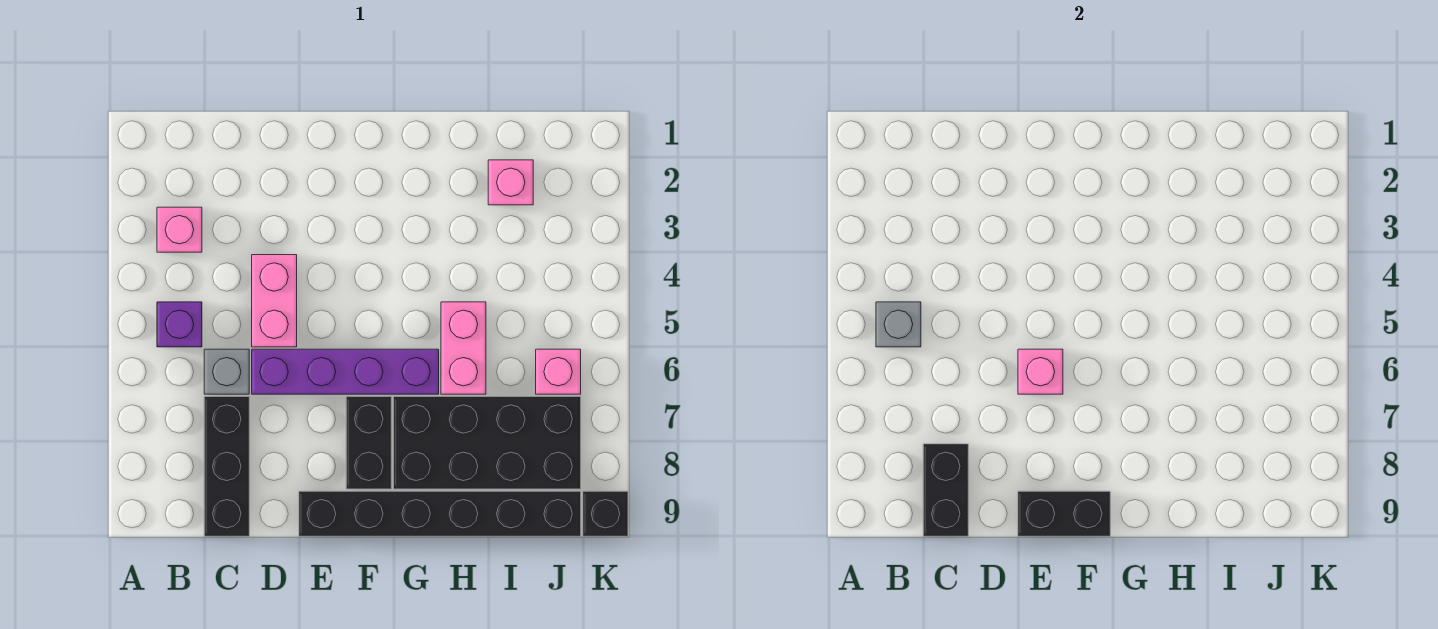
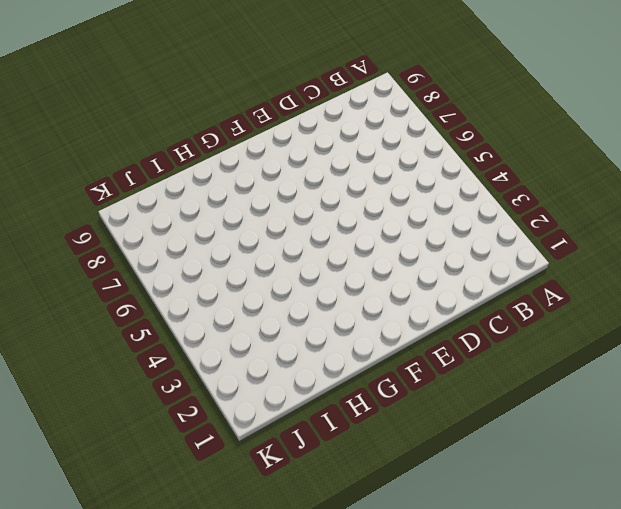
none -> pink brick B3 level 1
none -> purple brick B5 level 1
none -> grey brick C6 level 1

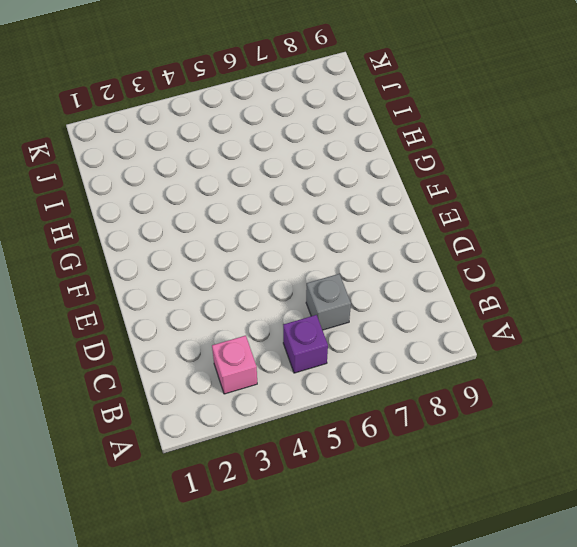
none -> black brick C7:C9 level 1
none -> pink brick D4:D5 level 1
none -> purple brick D6:G6 level 1

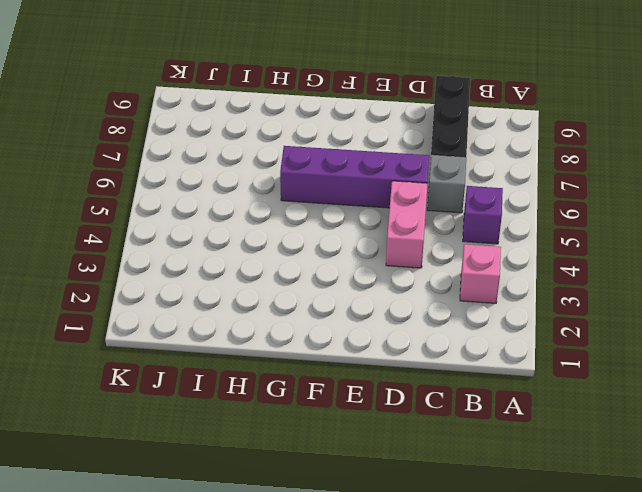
none -> black brick E9:J9 level 1
none -> black brick F7:F8 level 1
none -> black brick G7:J8 level 1

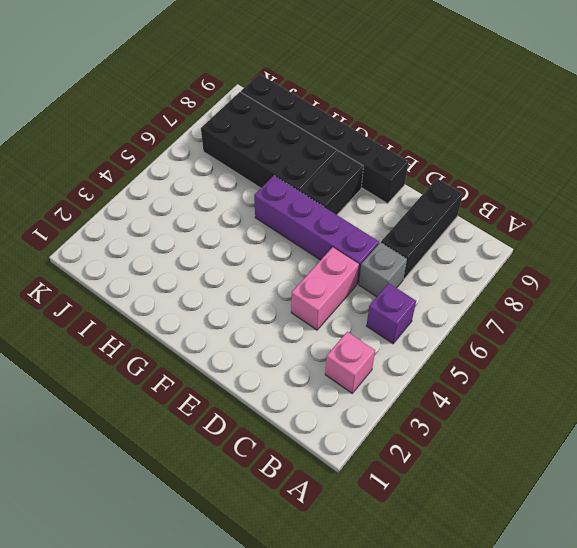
none -> pink brick H5:H6 level 1
none -> pink brick I2 level 1
none -> pink brick J6 level 1

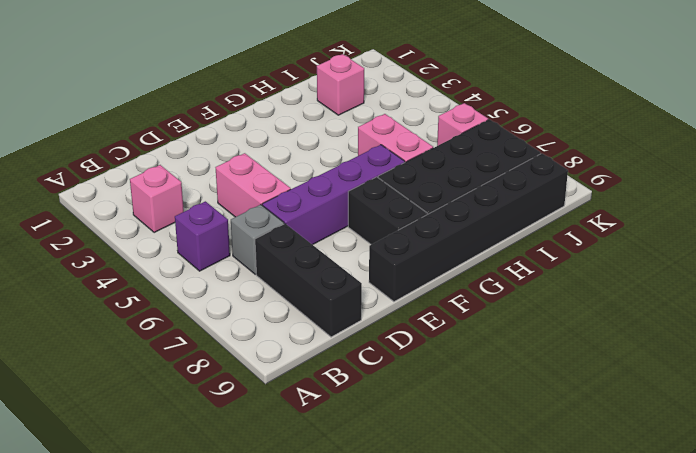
none -> black brick K9 level 1
none -> grey brick B5 level 2
none -> black brick C8:C9 level 2

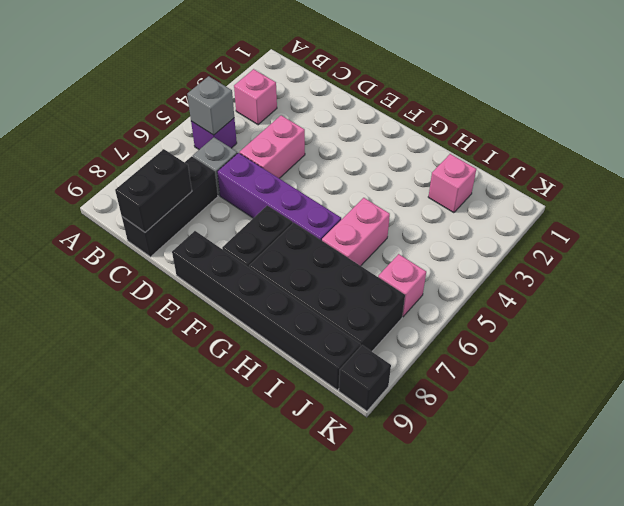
none -> pink brick E6 level 2
none -> black brick E9:F9 level 2

